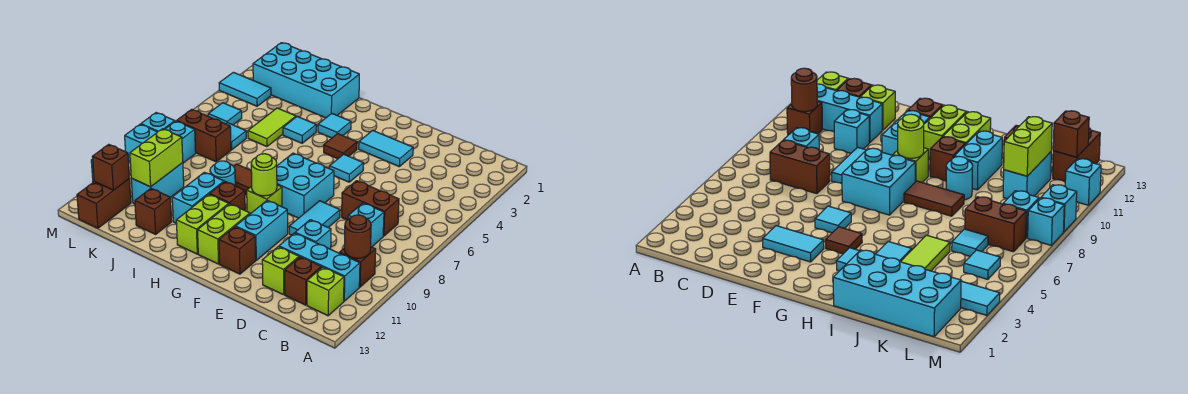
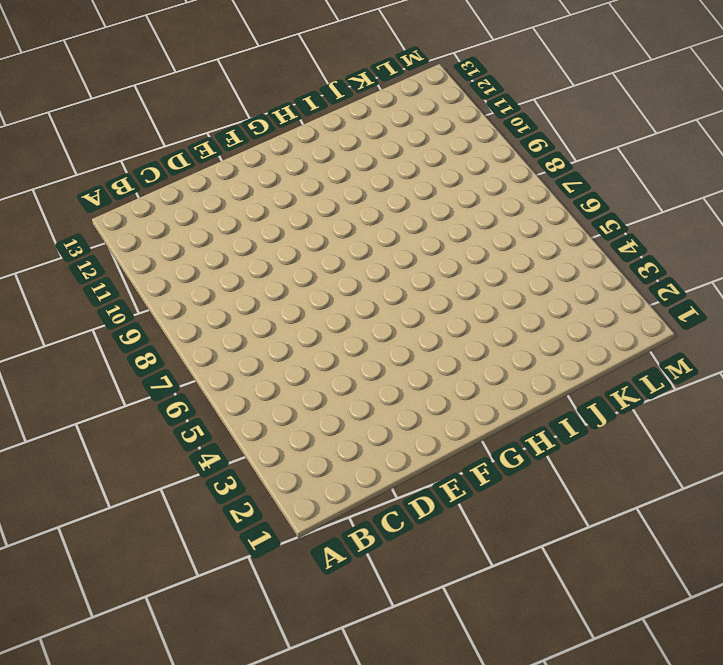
none -> brown brick B10 level 1
none -> cyan brick B11:D11 level 1
none -> lime brick B12 level 1
none -> brown brick C7:D7 level 1

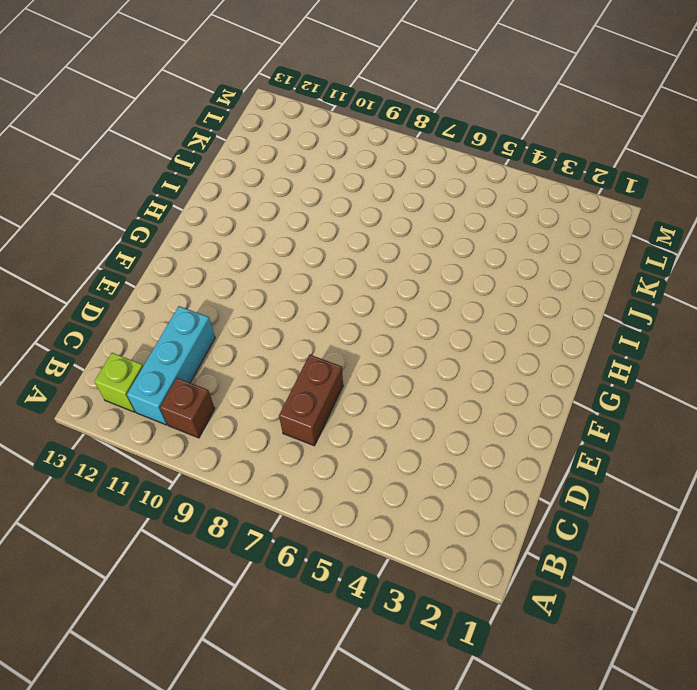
none -> cyan brick C8 level 1
none -> brown brick C12 level 1
none -> cyan brick D10 level 1
none -> lime brick D12 level 1

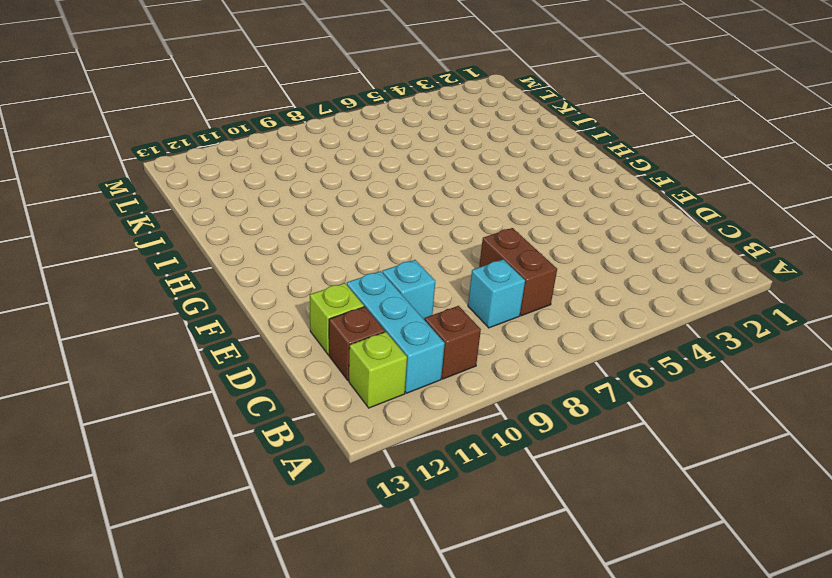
none -> cyan tile E3:F3 level 1
none -> cyan tile E8:E9 level 1
none -> cyan tile F5 level 1
none -> cyan brick F7:G8 level 1

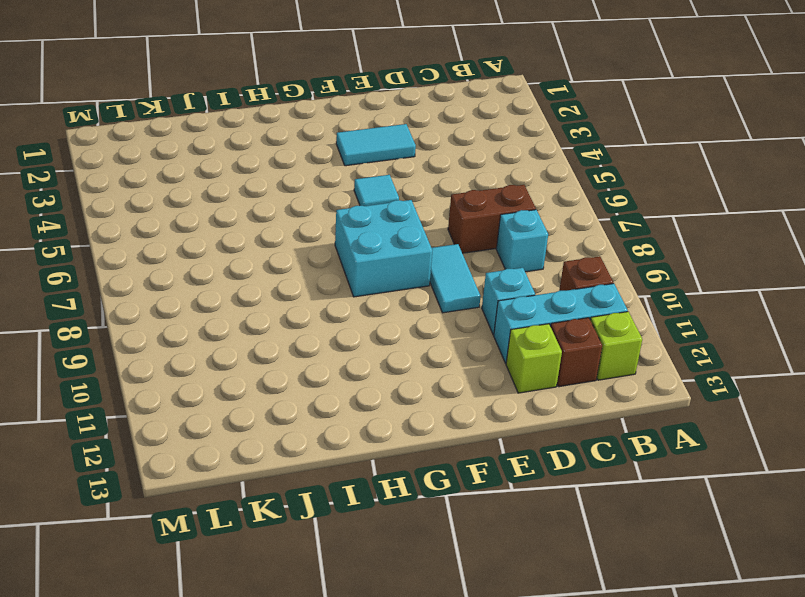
none -> cyan brick F10:F11 level 1
none -> brown brick F12 level 1
none -> brown tile G4 level 1
none -> lime brick G9 level 1

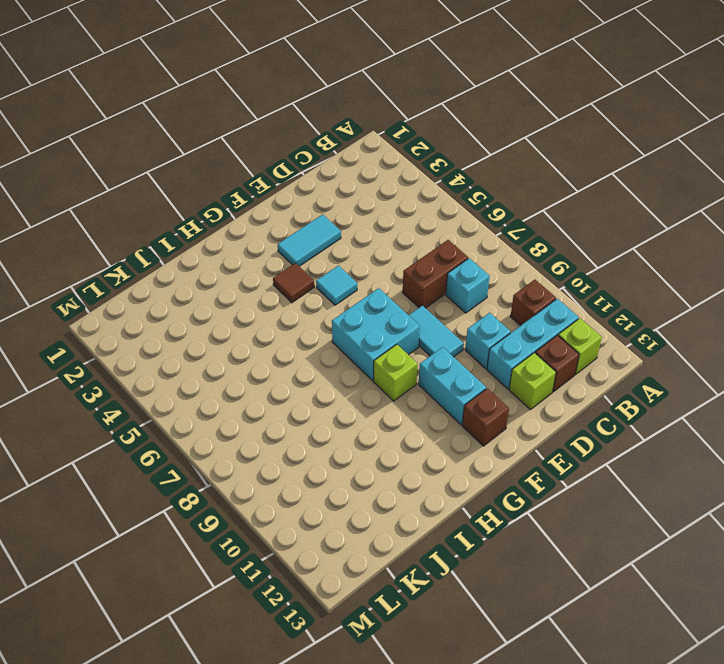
none -> lime brick G11:G12 level 1
none -> cyan tile H3 level 1
none -> brown tile H8:I8 level 1
none -> brown brick H10 level 1

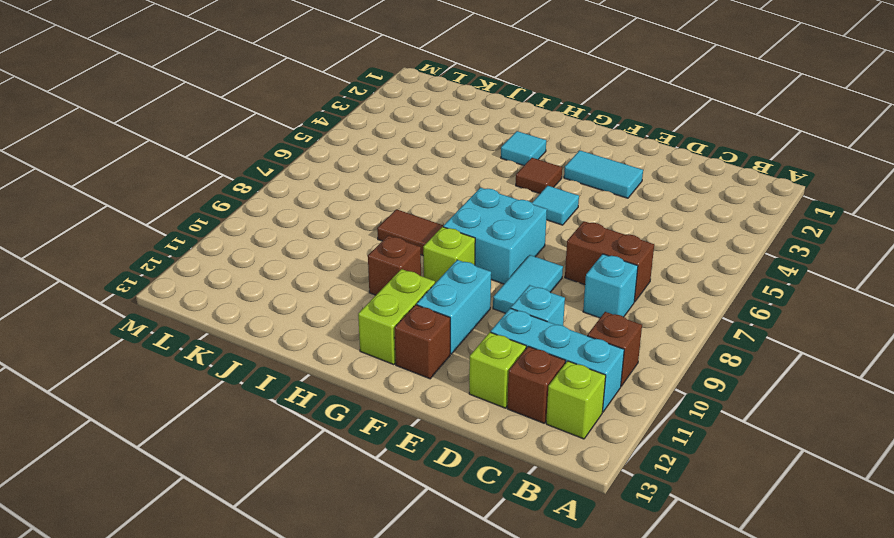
none -> lime brick H11:H12 level 1
none -> cyan brick I1:L2 level 1
none -> cyan tile I4 level 1
none -> cyan round brick I9 level 1

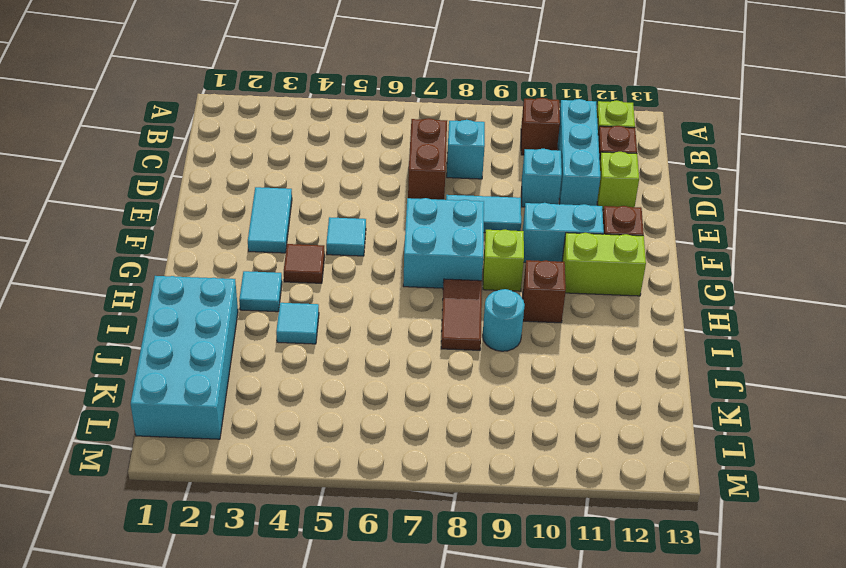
none -> lime brick H11:H12 level 1
none -> cyan brick I10:I11 level 1
none -> lime tile J4:J5 level 1
none -> brown brick J12 level 1

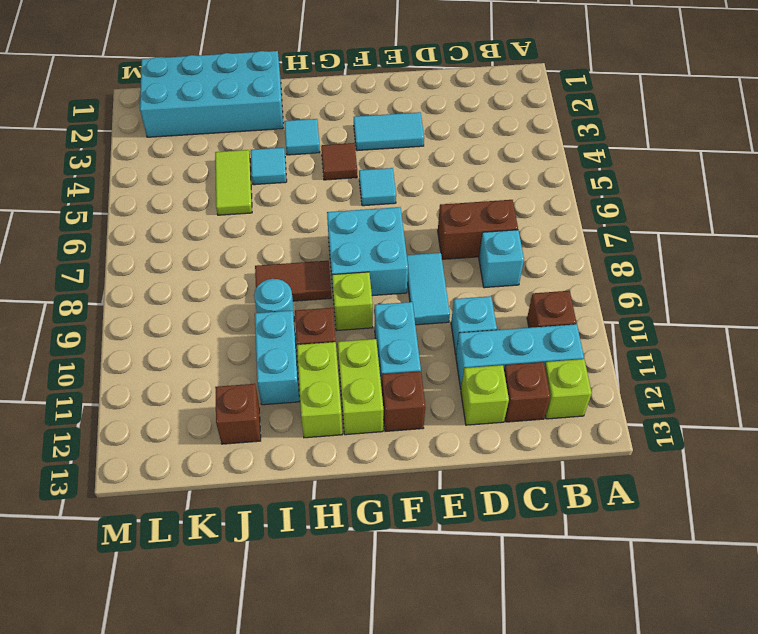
none -> cyan tile K6 level 1
none -> brown brick K7:L7 level 1
none -> cyan brick K10:K11 level 1
none -> cyan tile L3:M3 level 1

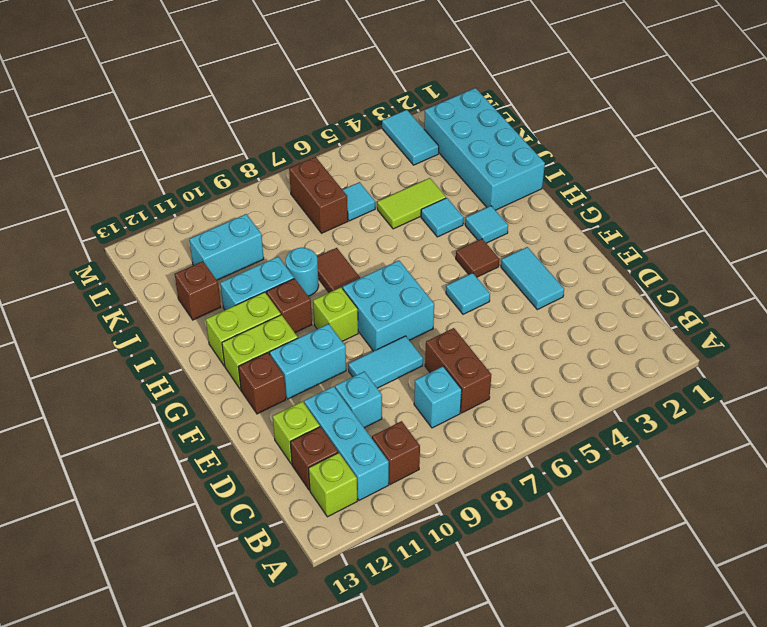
none -> cyan tile L5 level 1
none -> cyan brick L8 level 1
none -> brown brick L12:L13 level 1
none -> cyan brick M8 level 1

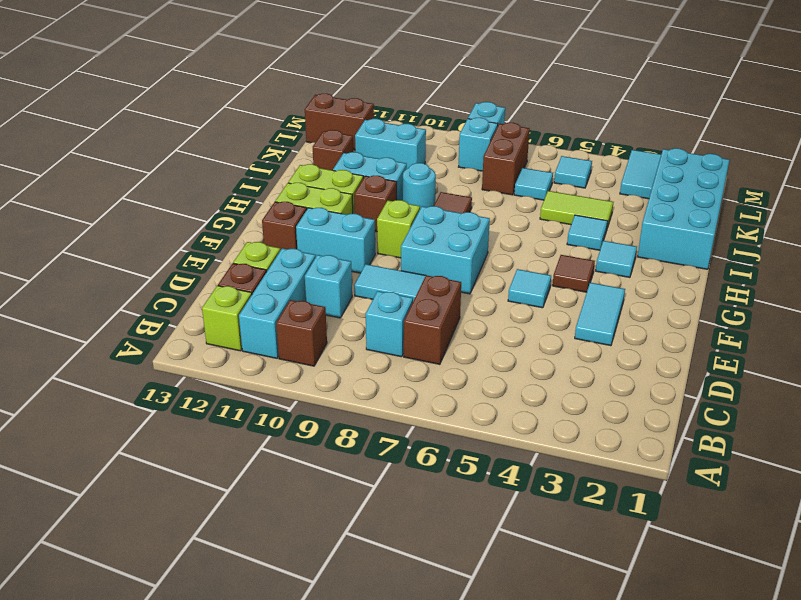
none -> cyan brick M9 level 1
none -> cyan brick M11 level 1
none -> brown round brick B10 level 2
none -> lime round brick G9 level 2

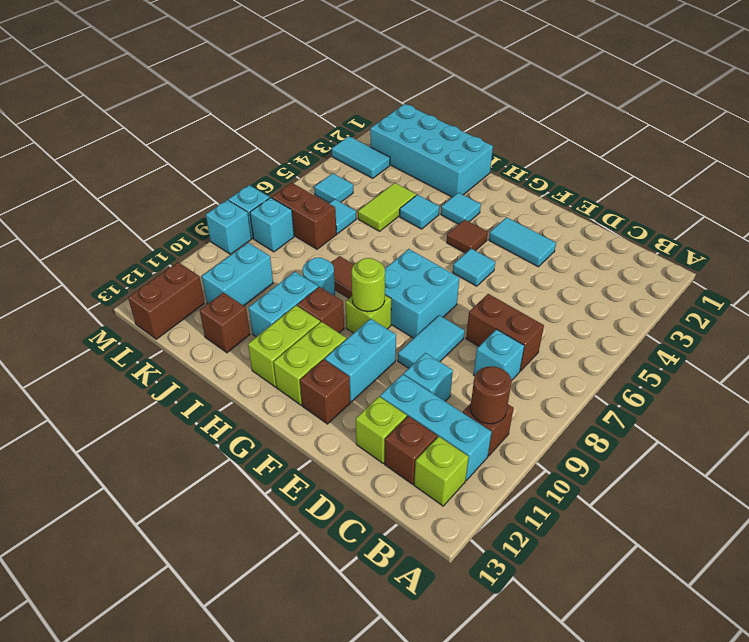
none -> cyan brick M11 level 1
none -> lime brick K10:K11 level 2
none -> brown brick L12 level 2

